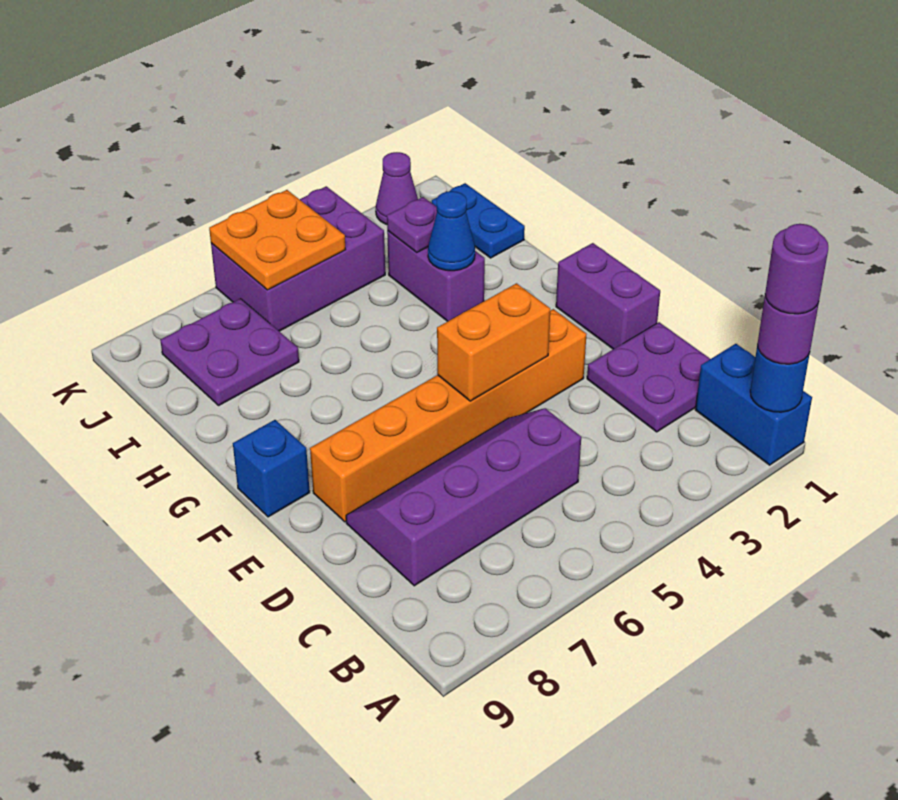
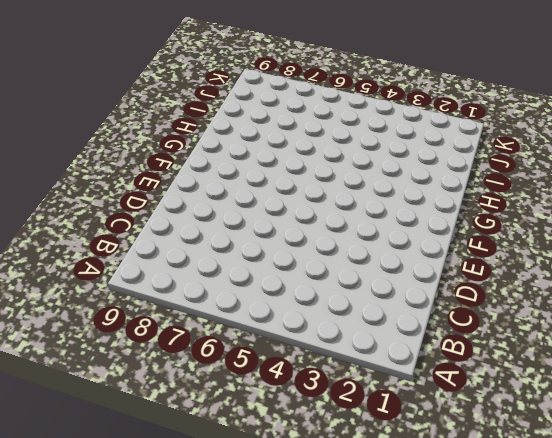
none -> blue brick A1:B1 level 1
none -> purple plate C1:D2 level 1
none -> purple slope C5:D8 level 1 top C

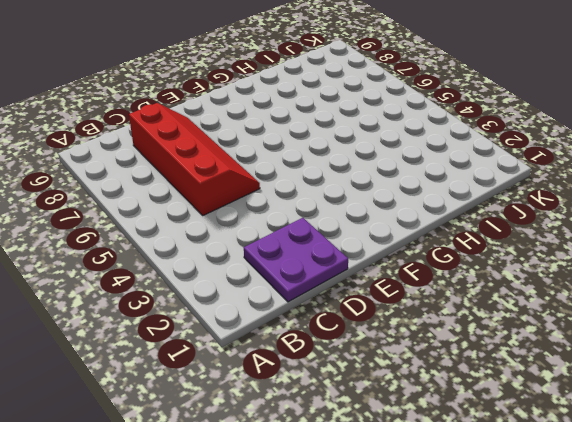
red slope C5:D8 level 1 top C -> purple slope C5:D8 level 1 top C
none -> blue brick A1:B1 level 1
none -> purple brick E1:F1 level 1
none -> orange brick E3:E8 level 1

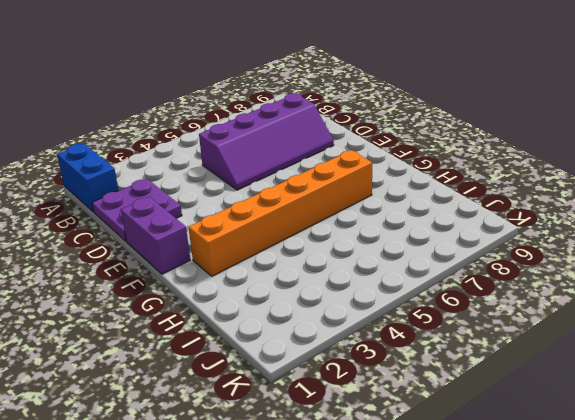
orange brick G2:G7 level 1 -> orange brick E3:E8 level 1
none -> blue brick F9 level 1
none -> purple brick H3:I3 level 1
none -> blue plate I1:J1 level 1

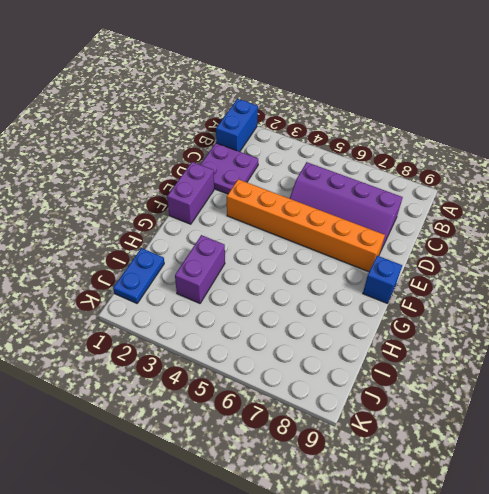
none -> purple plate I7:J8 level 1
none -> purple brick J4:K6 level 1
none -> purple cone K2 level 1

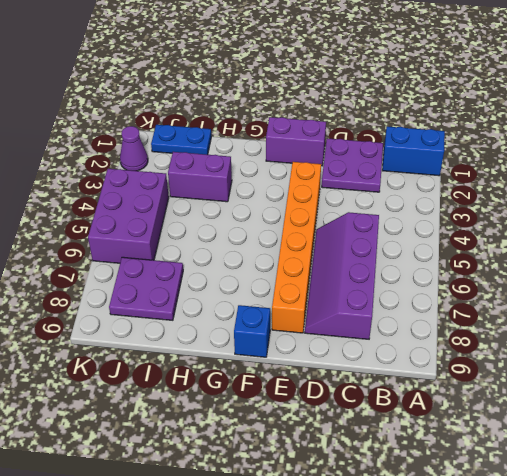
none -> blue round brick A1 level 2
none -> orange brick E4:E5 level 2
none -> blue cone H3 level 2

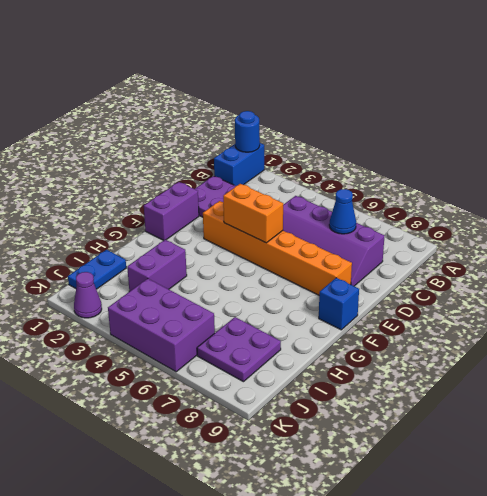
blue cone C7 level 2 -> blue cone H3 level 2
none -> purple plate I3 level 2
none -> orange plate J5:K6 level 2
none -> purple round brick A1 level 3

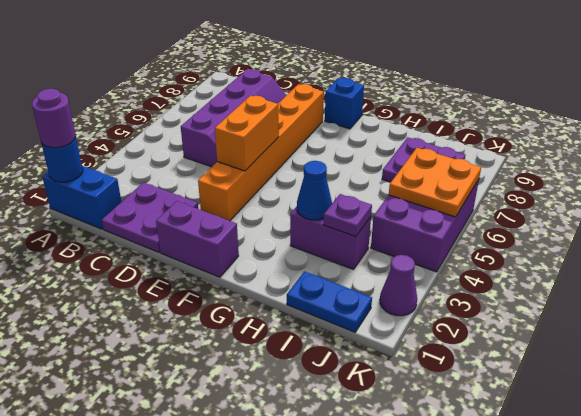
none -> purple round brick A1 level 4

